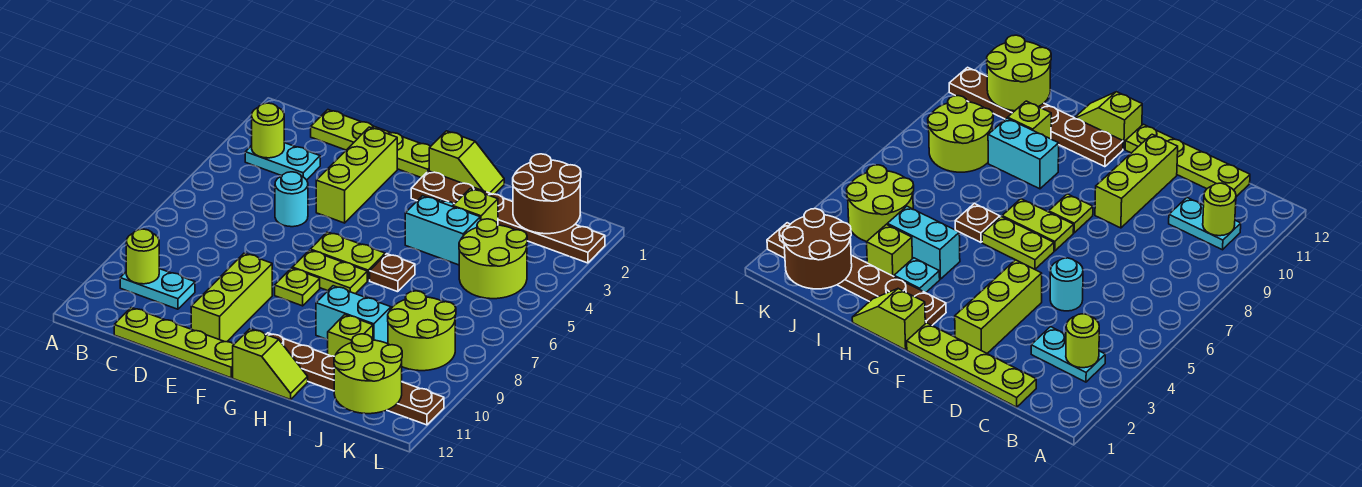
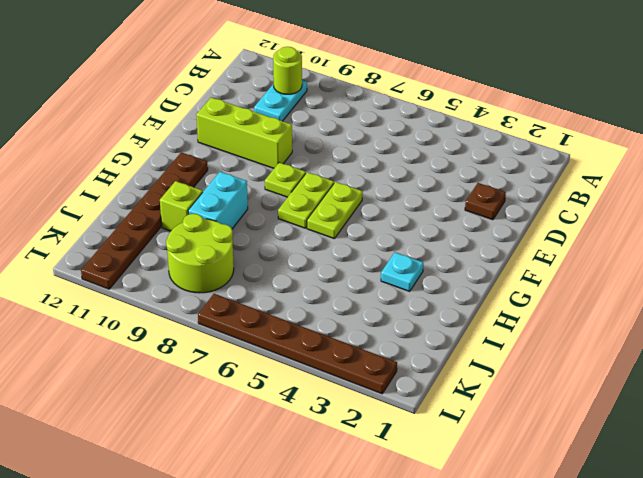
brown plate D2 level 1 -> brown plate H6 level 1
brown plate L2:L7 level 1 -> brown plate G2:L2 level 1
none -> cyan plate B3:C3 level 1
none -> lime plate C1:F1 level 1
none -> lime plate C12:F12 level 1

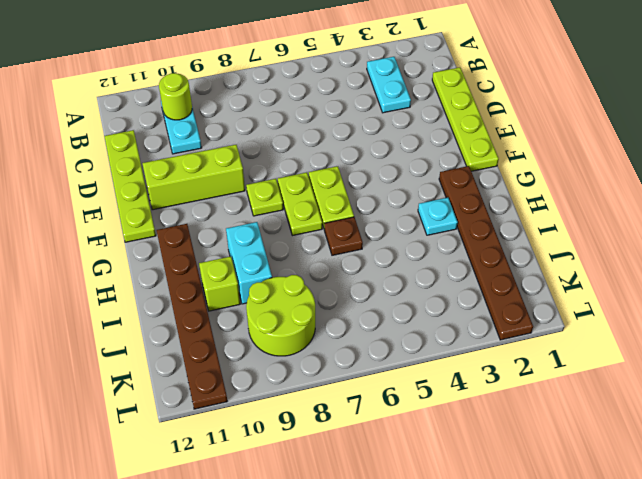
none -> cyan round brick D5 level 1
none -> lime brick E2:E4 level 1
none -> lime slope G1:H1 level 1 top G

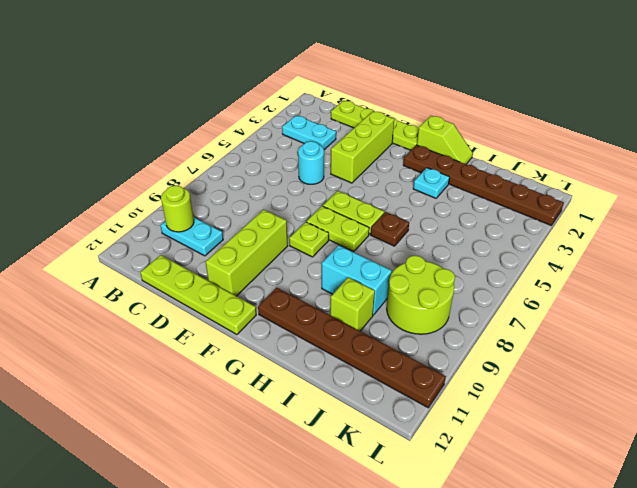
none -> lime slope G12:H12 level 1 top G
none -> cyan brick H4:I4 level 1
none -> lime brick I3 level 1

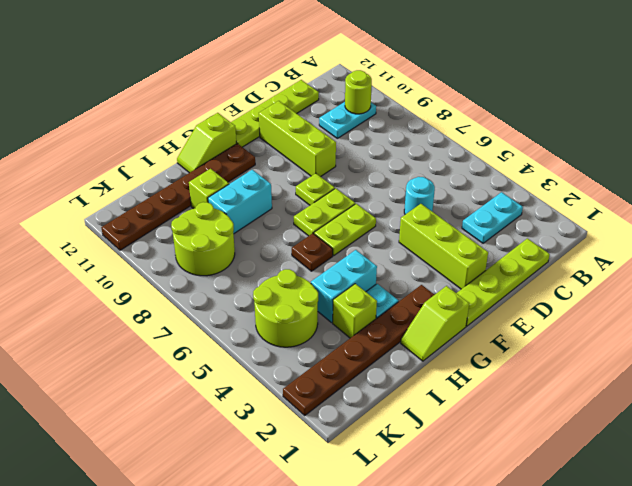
none -> lime round brick B3 level 2
none -> brown round brick J1:K2 level 2
none -> lime round brick J11:K12 level 2

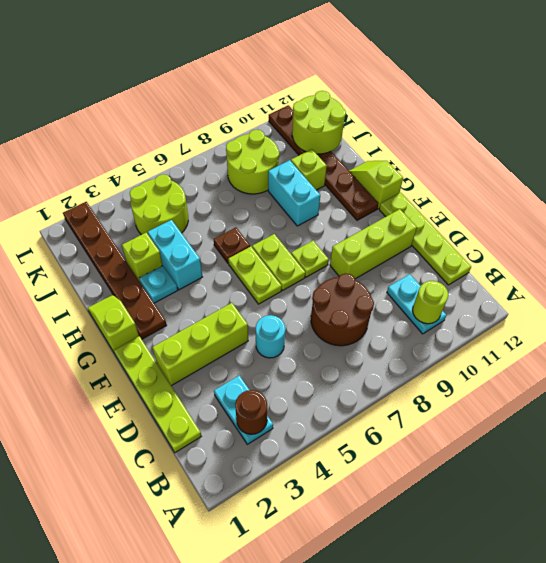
brown round brick B3 level 2 -> lime round brick B3 level 2
brown round brick C7:D8 level 1 -> brown round brick J1:K2 level 2

